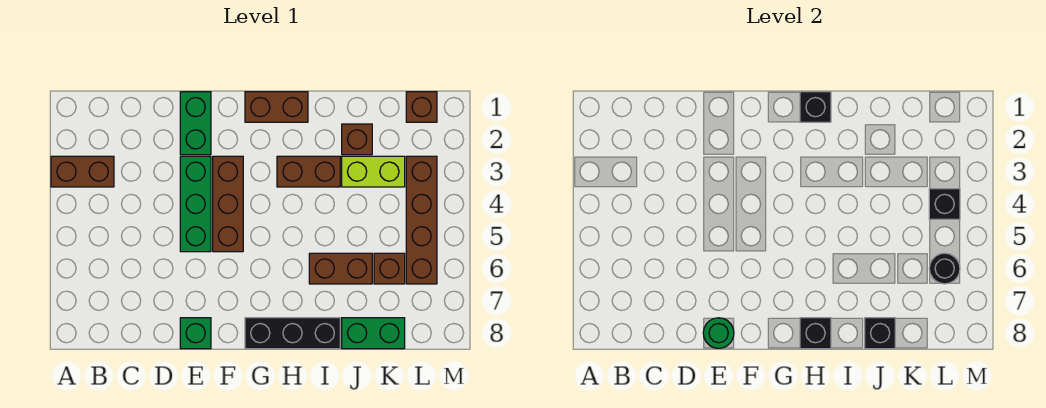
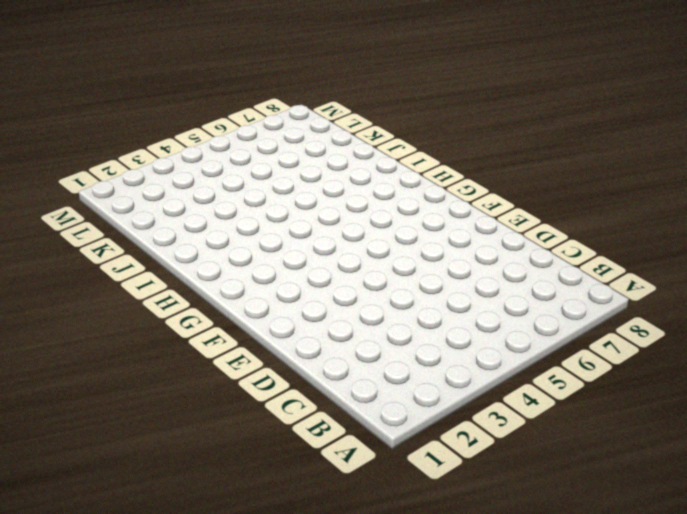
none -> brown brick A3:B3 level 1
none -> green brick E1:E2 level 1
none -> green brick E3:E5 level 1

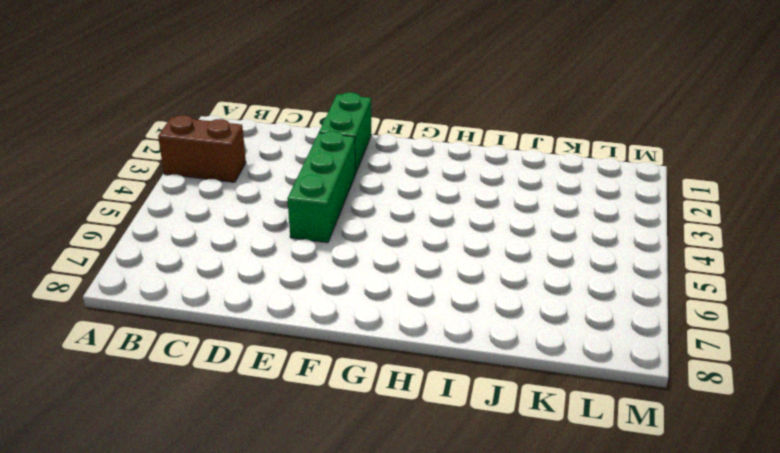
none -> green brick E8 level 1
none -> brown brick F3:F5 level 1
none -> brown brick G1:H1 level 1

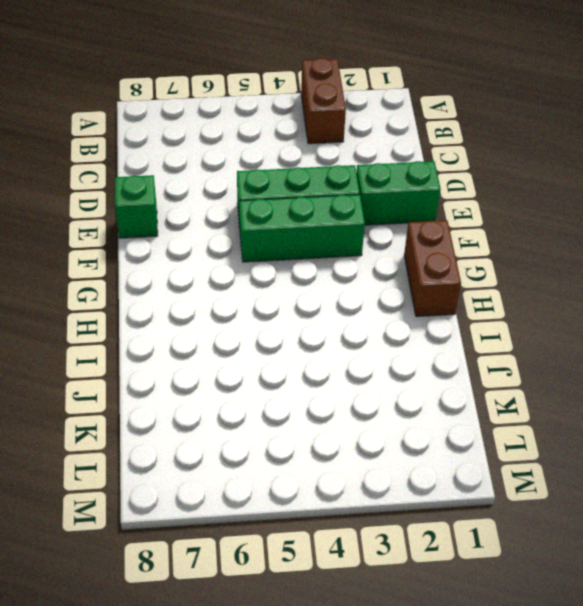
green brick F3:F5 level 1 -> brown brick F3:F5 level 1
none -> black brick G8:I8 level 1
none -> brown brick H3:I3 level 1
none -> brown brick I6:J6 level 1

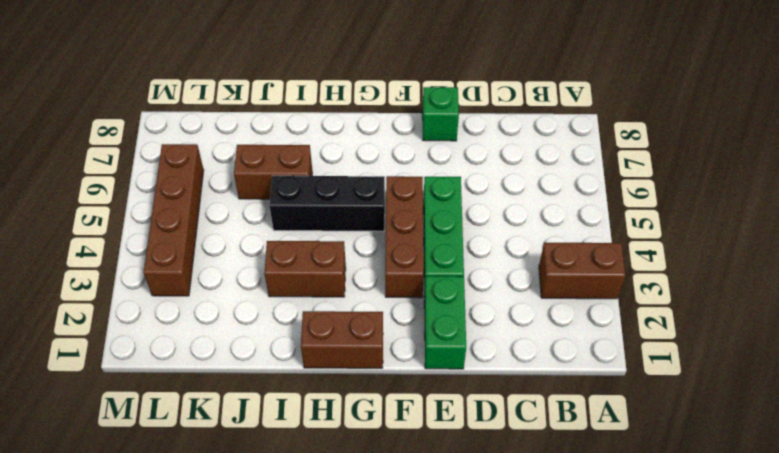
black brick G5:I5 level 1 -> black brick G8:I8 level 1
none -> brown brick J2 level 1
none -> lime brick J3:K3 level 1
none -> green brick J8:K8 level 1

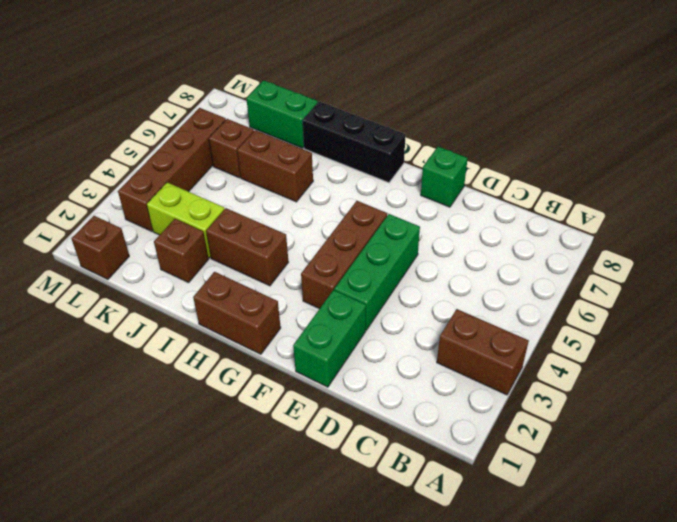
none -> green round brick E8 level 2
none -> black brick H1 level 2
none -> black brick H8 level 2

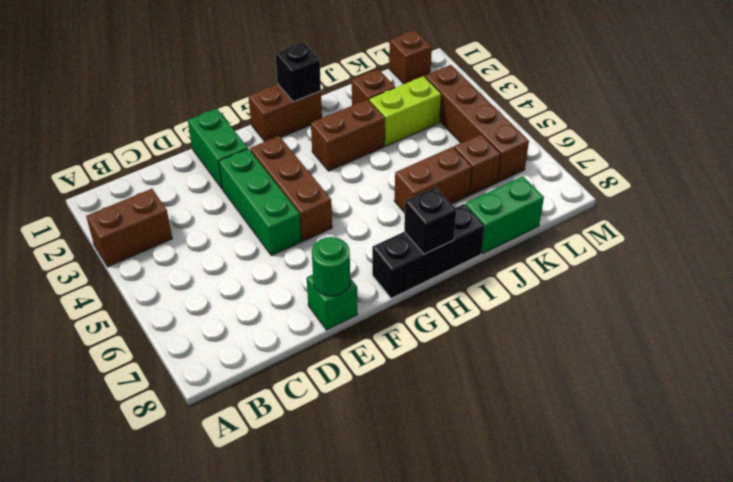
none -> black brick J8 level 2
none -> black brick L4 level 2
none -> black round brick L6 level 2

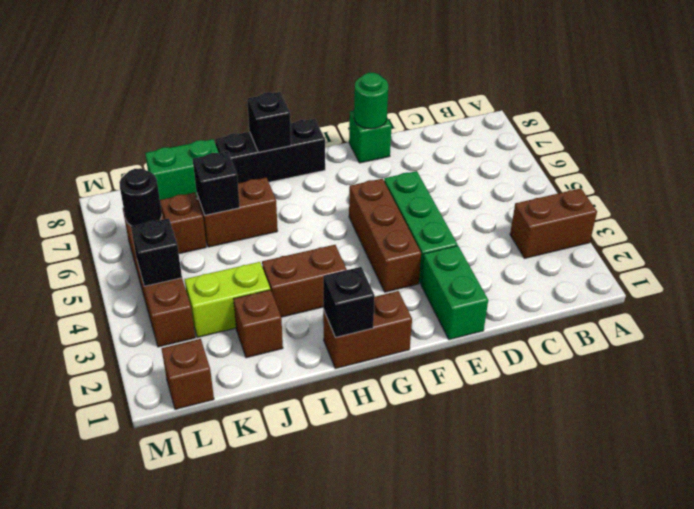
black brick J6 level 2 -> black brick J8 level 2

